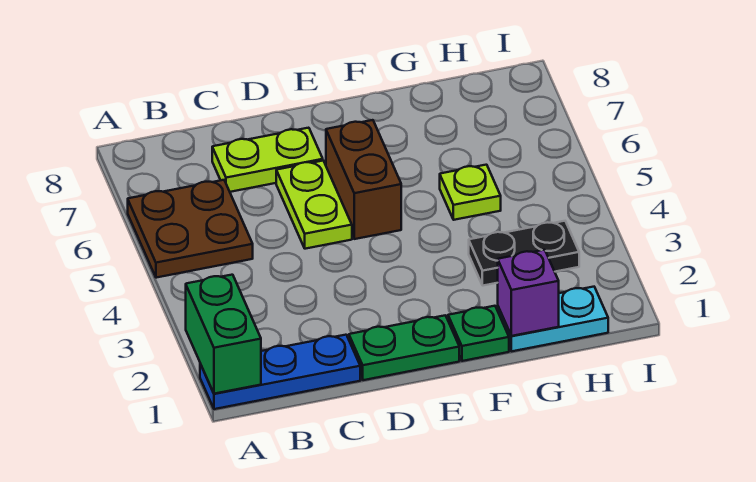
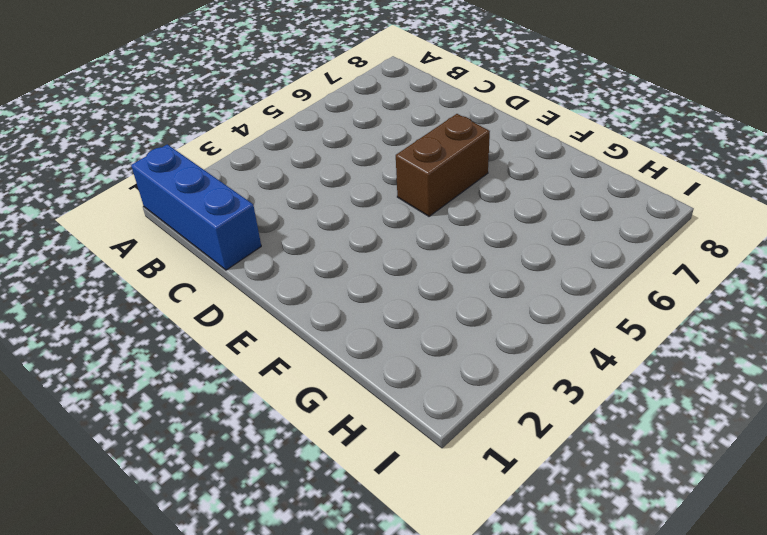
blue brick A1:C1 level 1 -> blue plate A1:C1 level 1
none -> brown plate A5:B6 level 1
none -> lime plate C7:D7 level 1
none -> green plate D1:E1 level 1

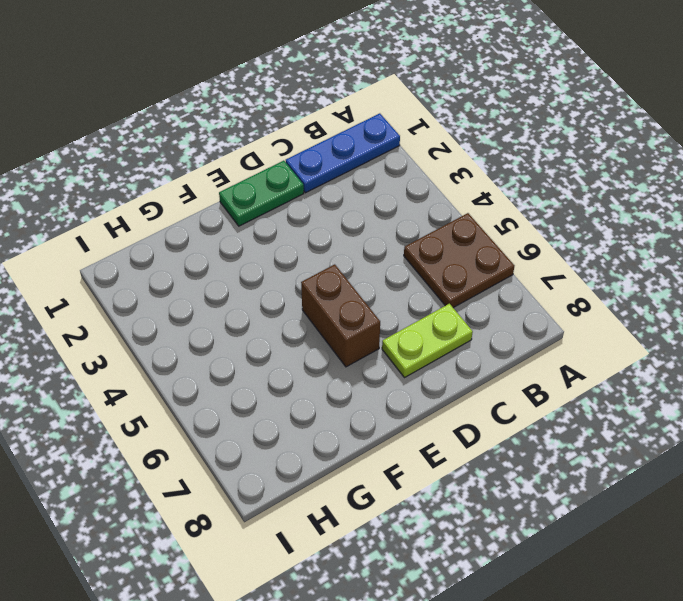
none -> lime plate D5:D6 level 1
none -> green plate F1 level 1
none -> cyan plate G1:H1 level 1

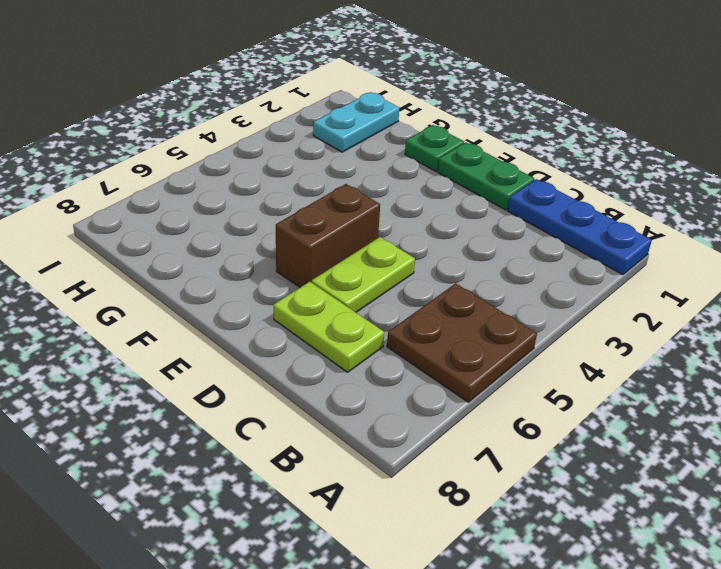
cyan plate H1:H2 level 1 -> cyan plate G1:H1 level 1
none -> black plate G3:H3 level 1
none -> lime plate G5 level 1
none -> green brick A1:A2 level 2

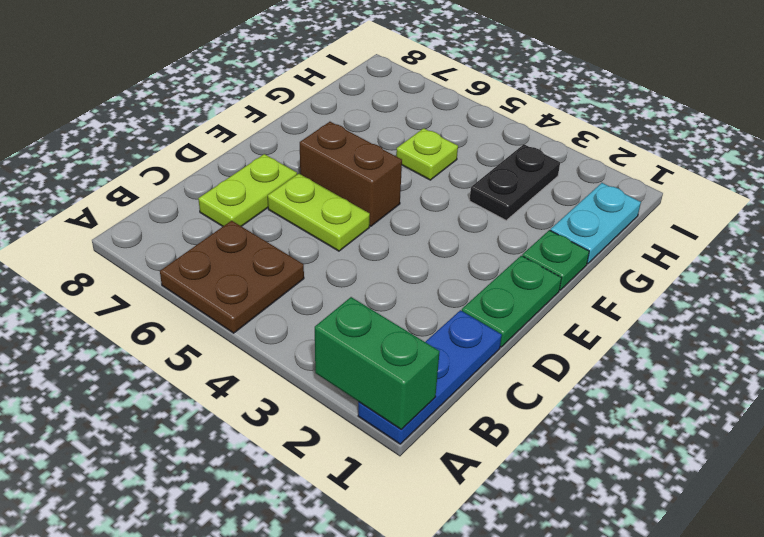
none -> purple brick G1 level 2

